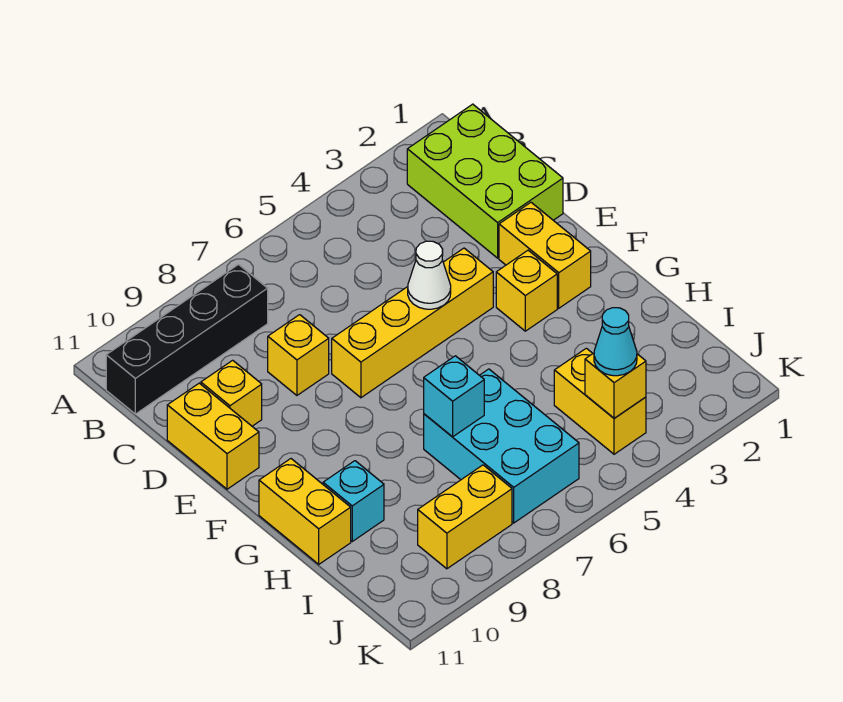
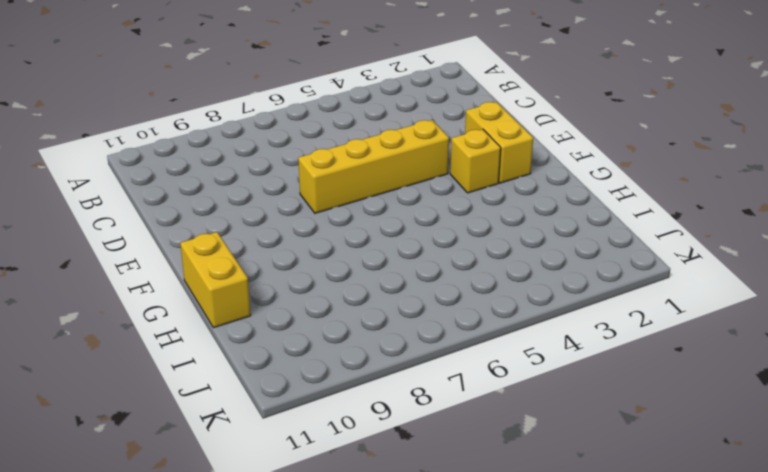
none -> lime brick B1:D2 level 1
none -> black brick B8:B11 level 1
none -> yellow brick D8 level 1

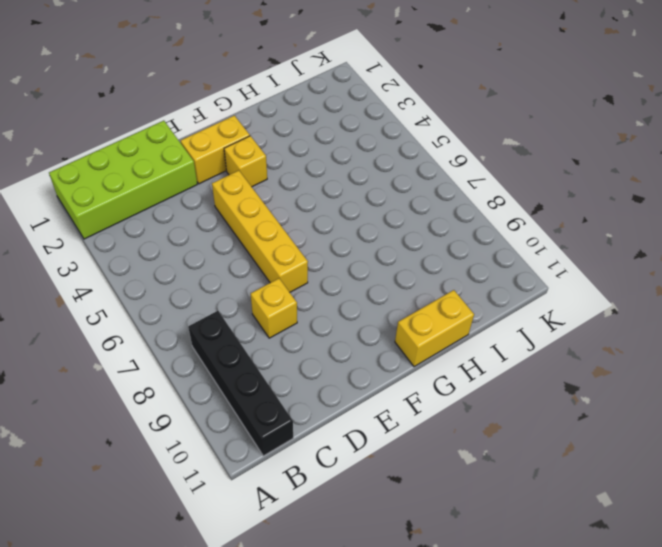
lime brick A1:D2 level 1 -> lime brick B1:D2 level 1
none -> yellow brick D10 level 1
none -> yellow brick D11:E11 level 1
none -> cyan brick H6:J7 level 1

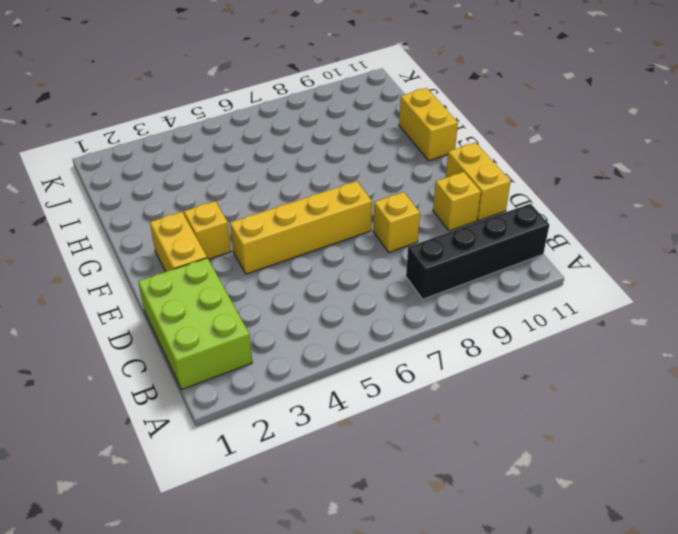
none -> cyan brick H6:J7 level 1
none -> cyan brick H10 level 1
none -> yellow brick I4:J4 level 1

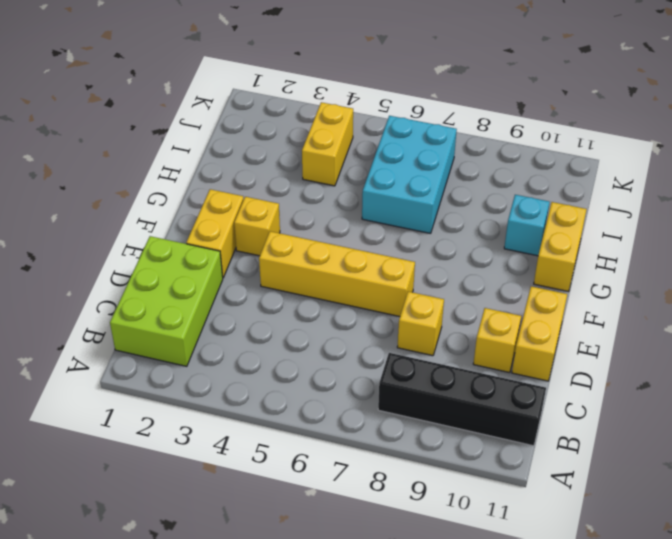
none -> yellow brick J8:J9 level 1
none -> white cone E5 level 2
none -> cyan brick H7 level 2

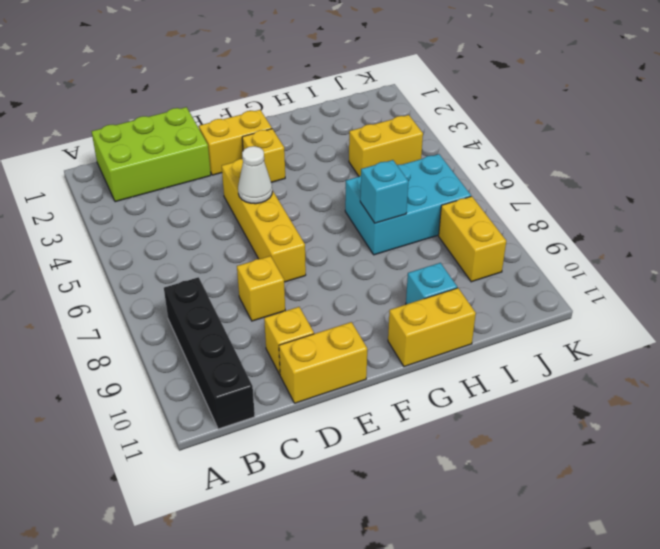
none -> yellow brick J4 level 2
none -> cyan cone J4 level 3

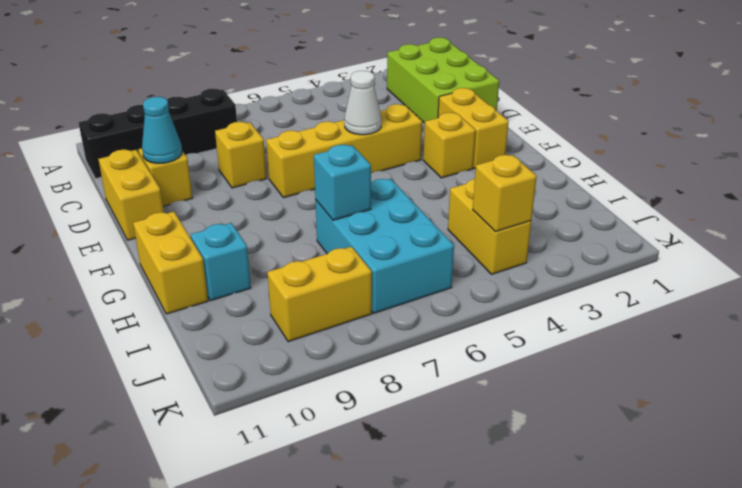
cyan cone D10 level 2 -> cyan cone J4 level 3

